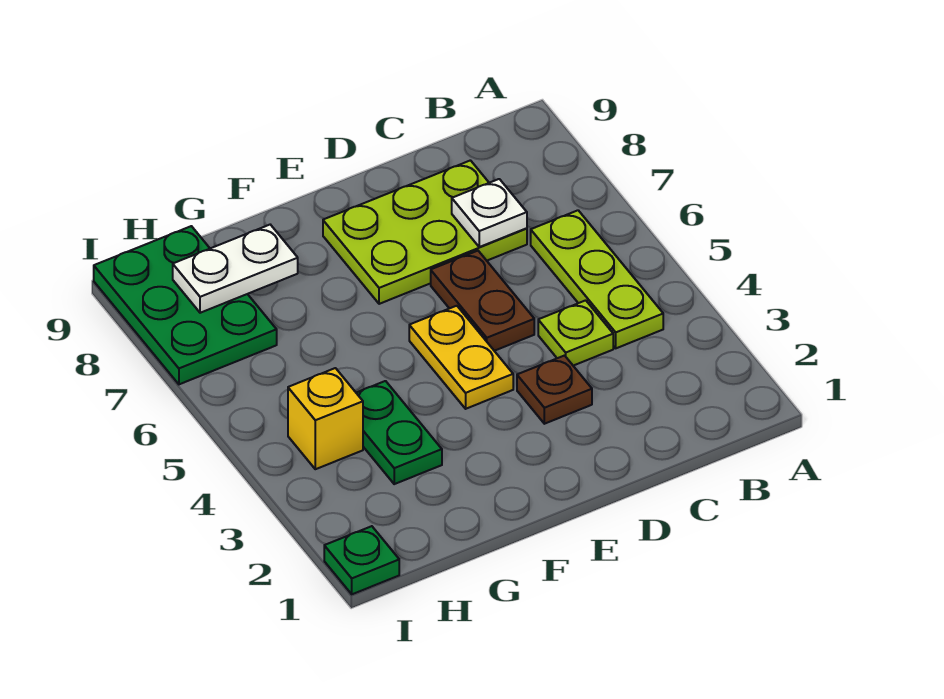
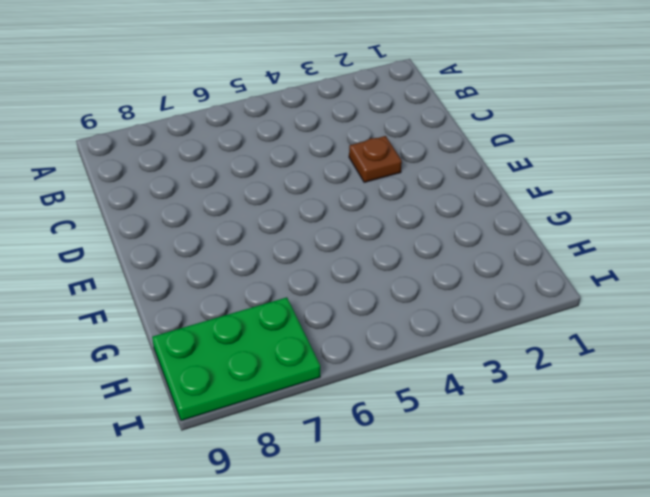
none -> lime plate B4:B6 level 1
none -> lime plate C4 level 1
none -> lime plate C7:E8 level 1

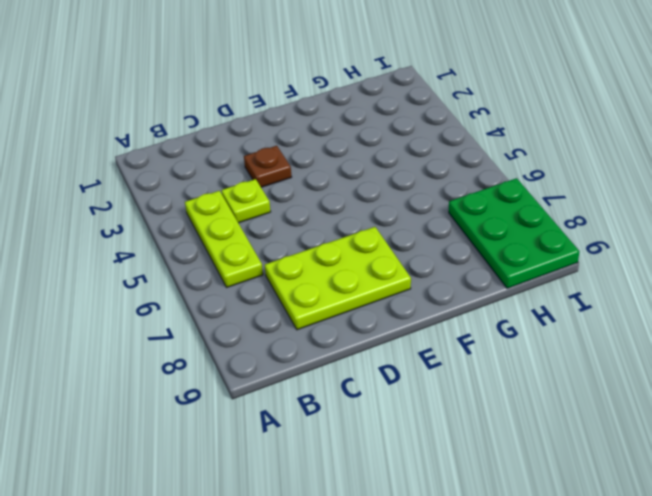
none -> brown plate D5:D6 level 1
none -> yellow plate E4:E5 level 1
none -> green plate G3:G4 level 1

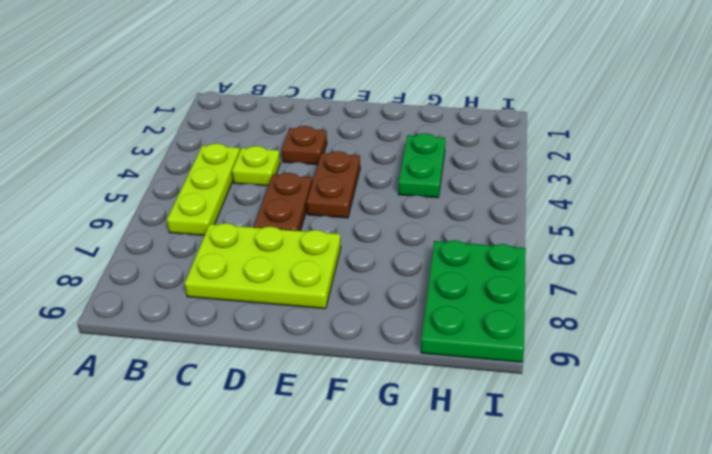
brown plate E4:E5 level 1 -> yellow plate E4:E5 level 1
none -> yellow brick H4 level 1
none -> green plate I1 level 1
none -> white plate C7 level 2

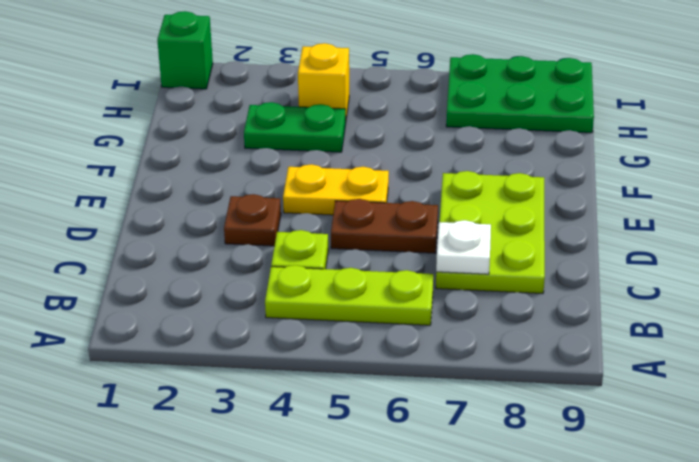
green brick I1 level 1 -> green plate I1 level 1
none -> white plate G8:H8 level 2

